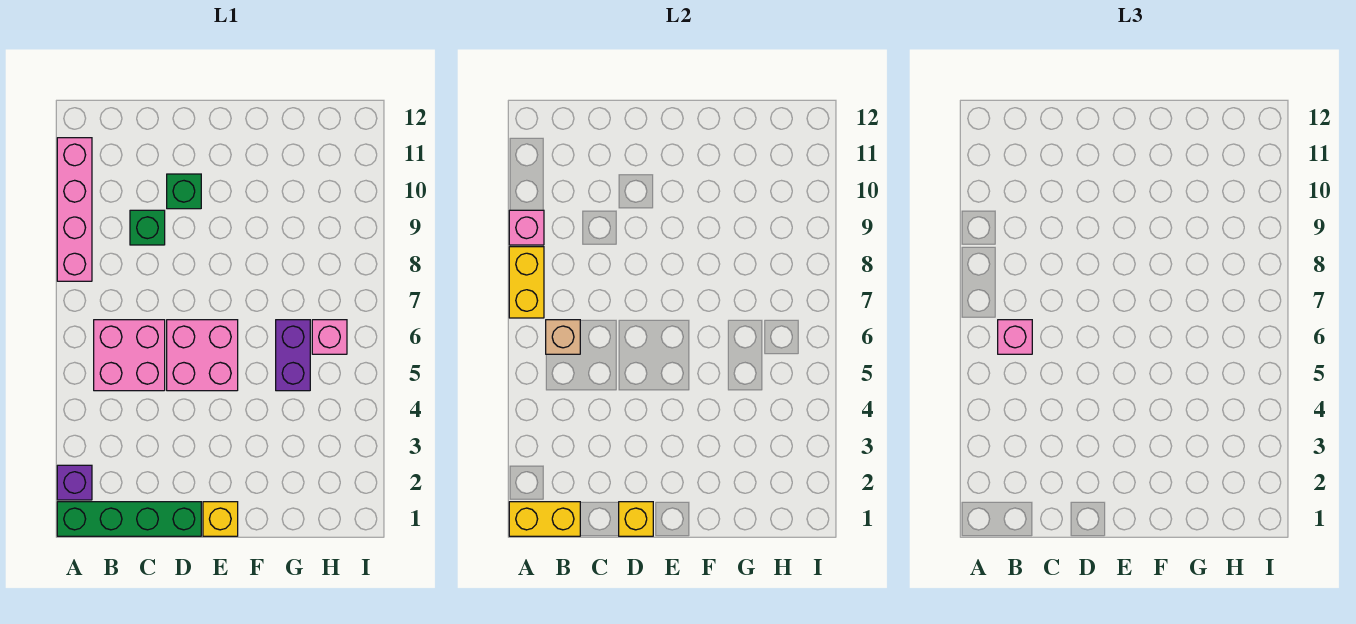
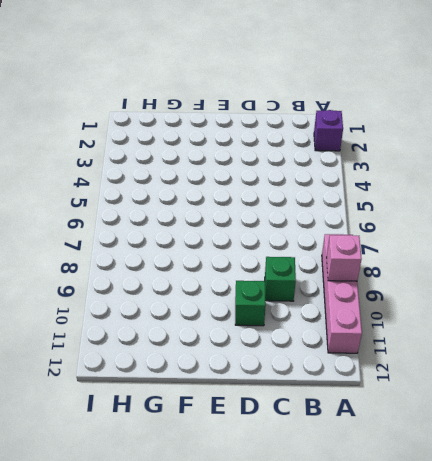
none -> green brick A1:D1 level 1
none -> pink brick B5:C6 level 1
none -> pink brick D5:E6 level 1

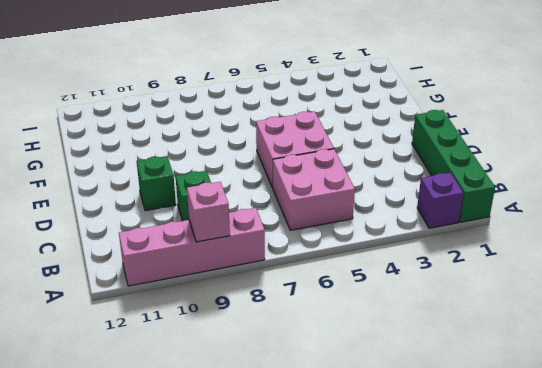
none -> yellow brick E1 level 1
none -> purple brick G5:G6 level 1
none -> pink brick H6 level 1

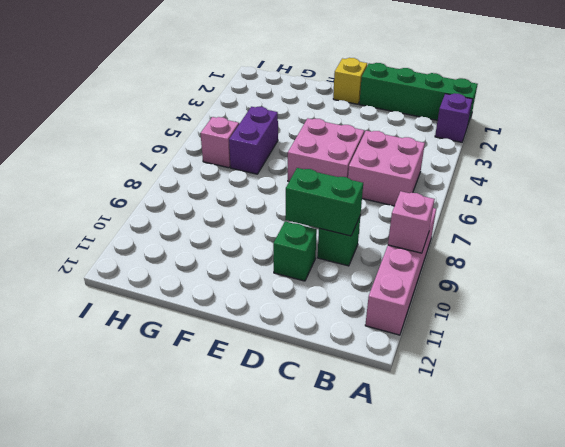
green brick C9:D9 level 2 -> none
none -> yellow brick A1:B1 level 2
none -> yellow brick A7:A8 level 2
none -> tan brick B6 level 2

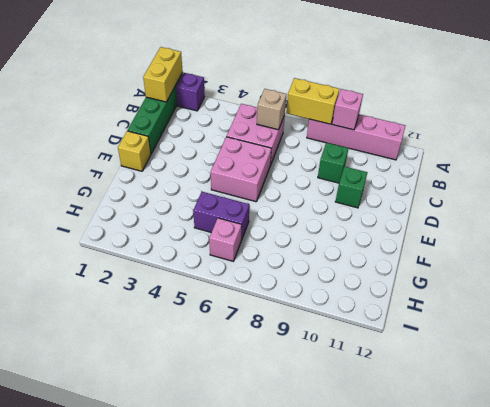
none -> yellow brick D1 level 2
none -> pink brick B6 level 3

